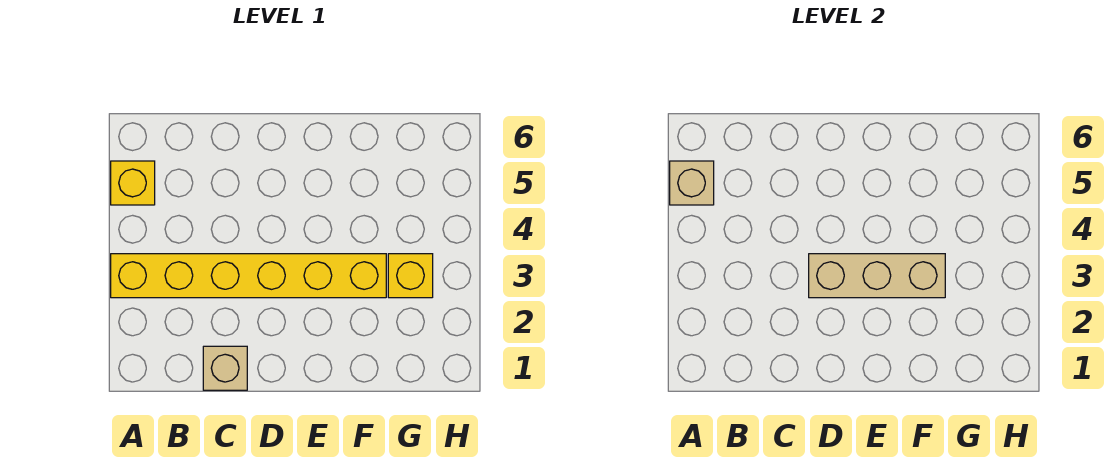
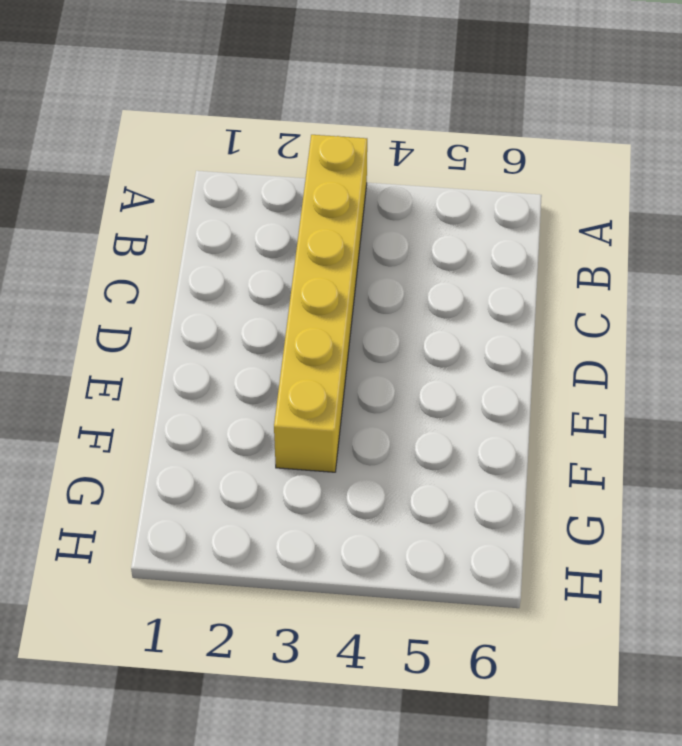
none -> yellow brick A5 level 1
none -> tan brick C1 level 1

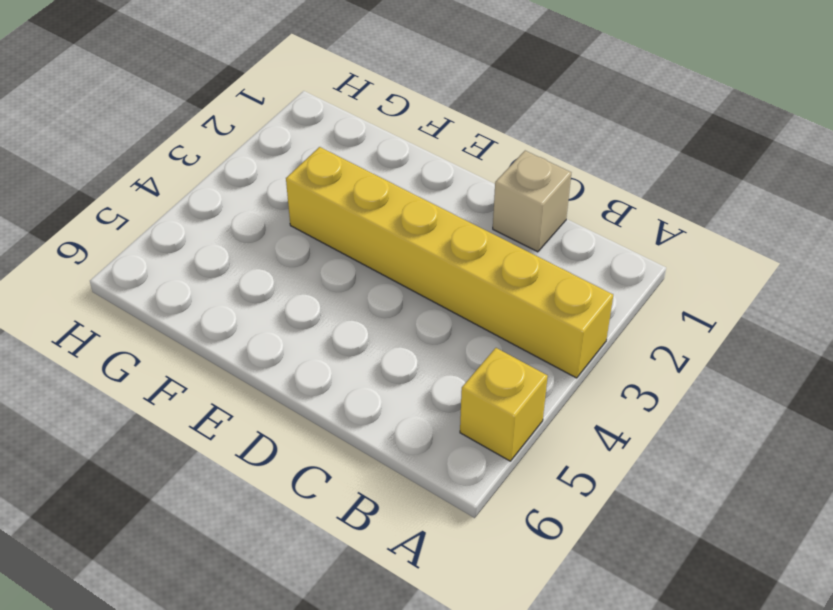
none -> yellow brick G3 level 1
none -> tan brick A5 level 2

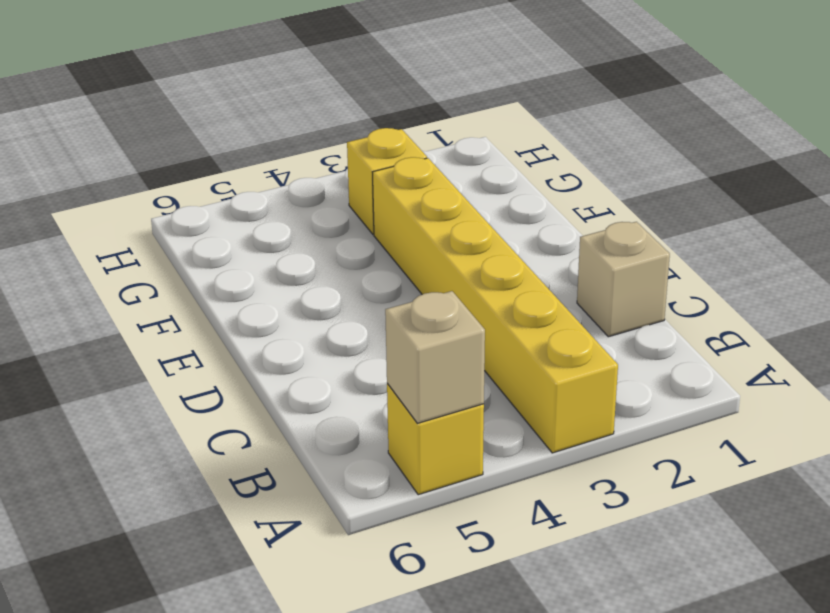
none -> tan brick D3:F3 level 2

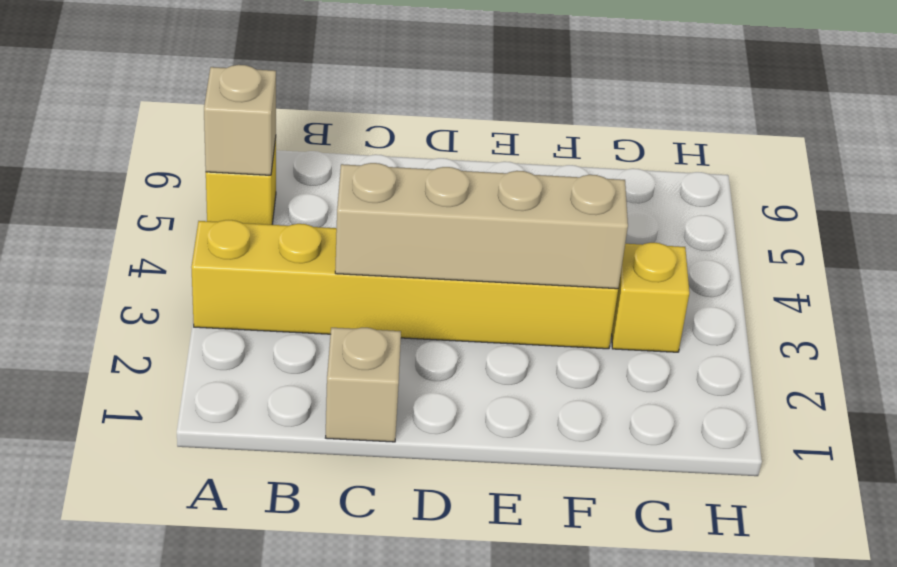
tan brick C3:F3 level 2 -> tan brick D3:F3 level 2

